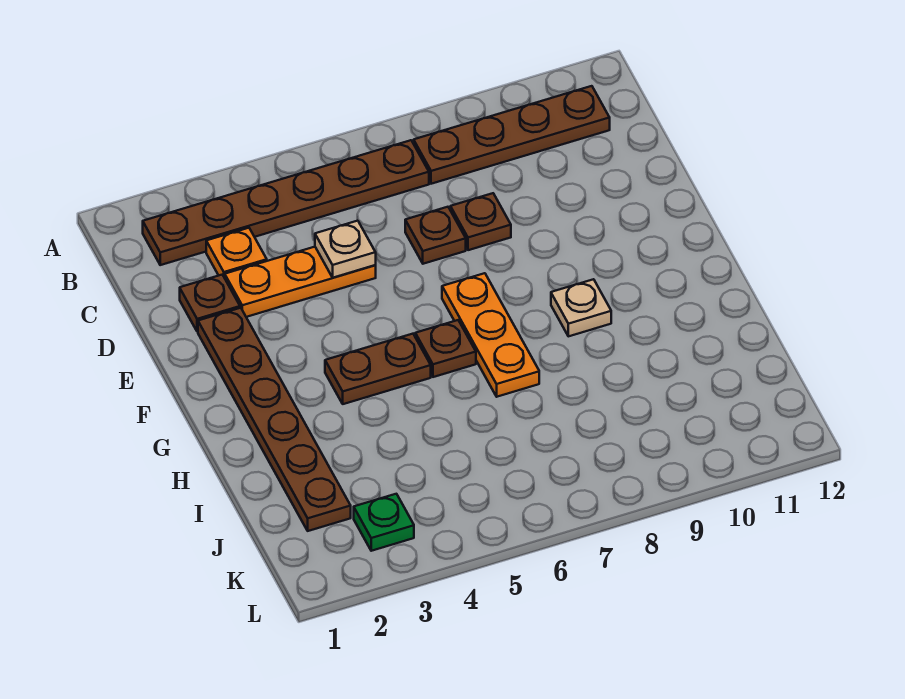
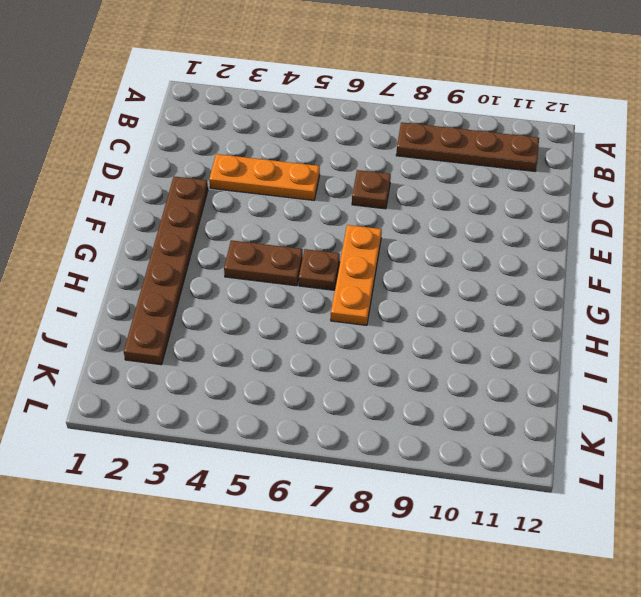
none -> brown plate B2:B7 level 1
none -> orange plate C3 level 1
none -> brown plate D2 level 1

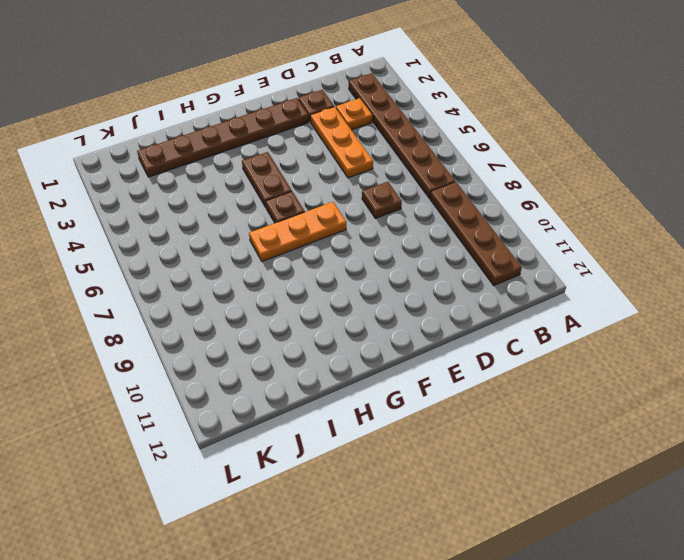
none -> brown plate D8 level 1
none -> tan plate G9 level 1
none -> green plate K3 level 1

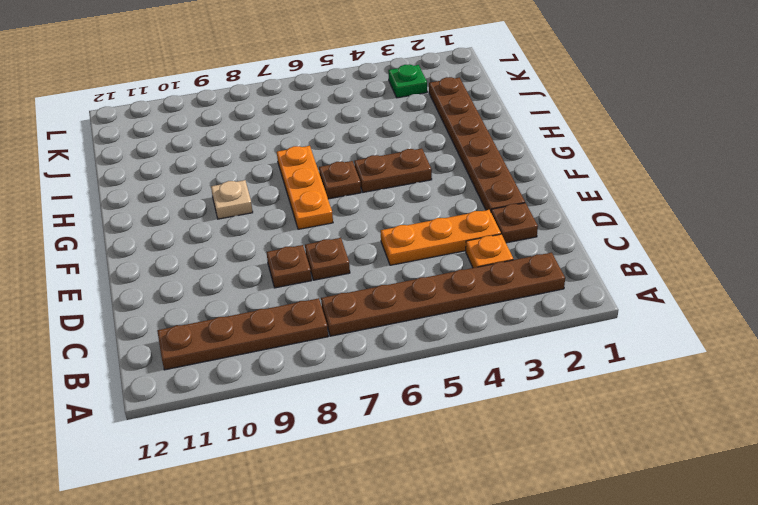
none -> tan plate D5 level 2

